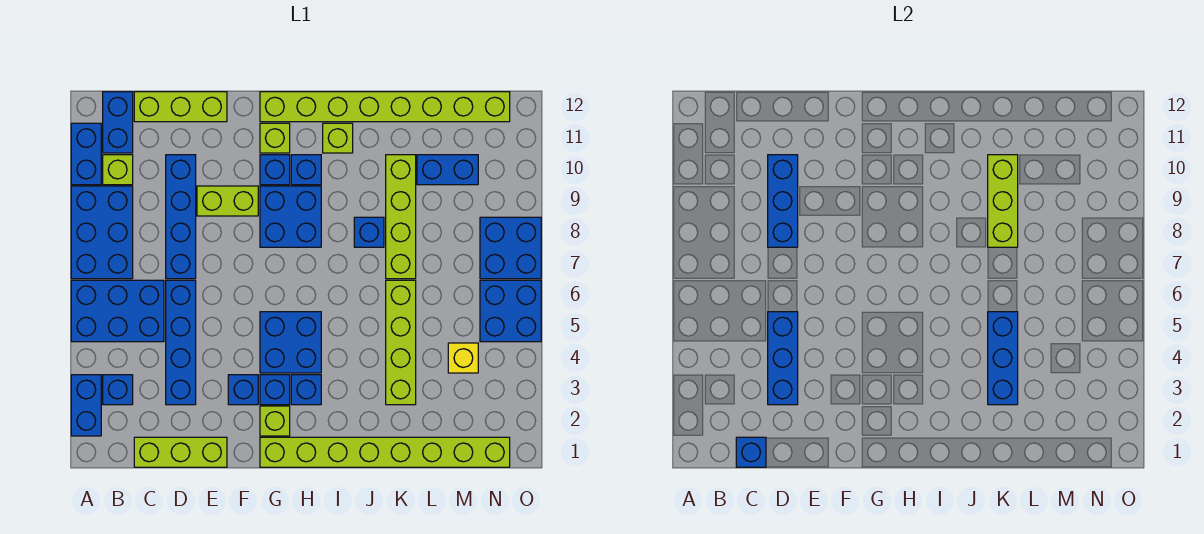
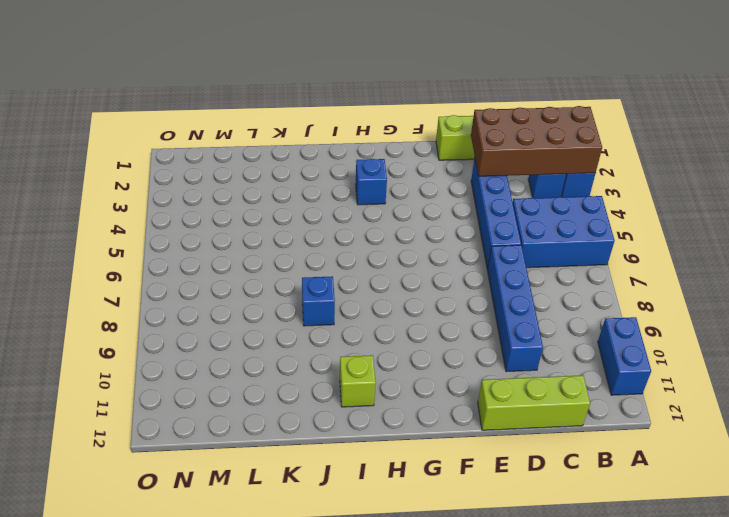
brown brick A2:D3 level 2 -> blue brick D3:D5 level 2
none -> blue brick A7:B9 level 1
none -> lime brick B10 level 1
none -> blue brick B11:B12 level 1
none -> lime brick E9:F9 level 1

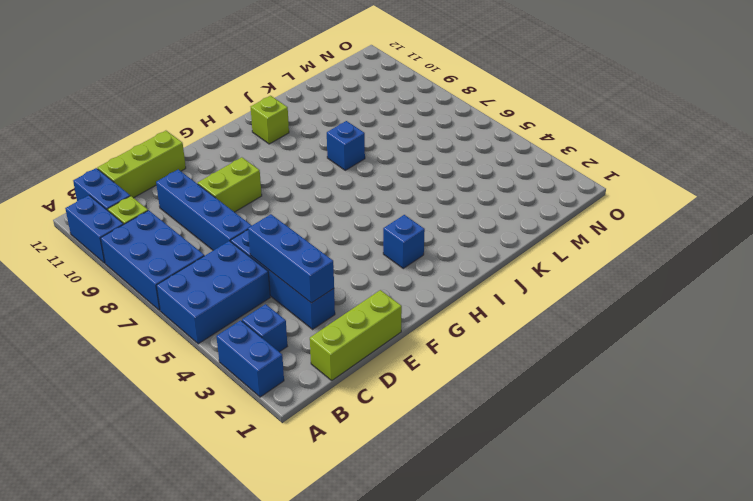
none -> blue brick F3 level 1
none -> lime brick G1:N1 level 1
none -> lime brick G2 level 1
none -> blue brick G3 level 1

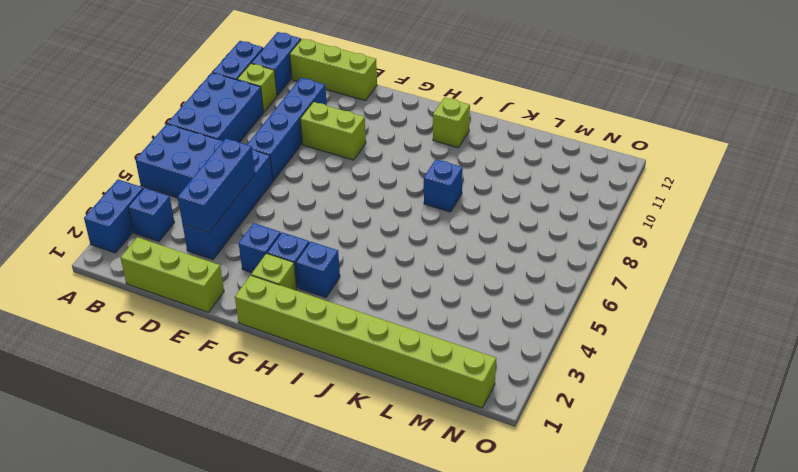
none -> blue brick G4:H5 level 1
none -> blue brick G8:H9 level 1
none -> blue brick G10 level 1
none -> lime brick G11 level 1

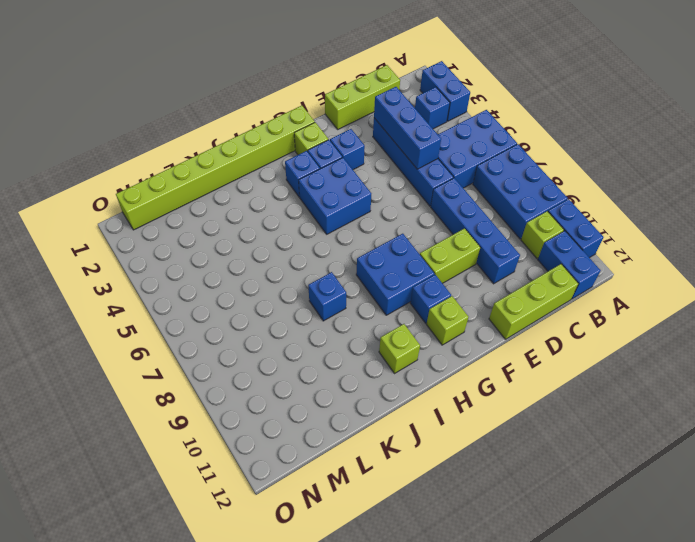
none -> lime brick G12:N12 level 1
none -> blue brick H10 level 1
none -> lime brick K3:K6 level 1
none -> lime brick K7:K10 level 1

